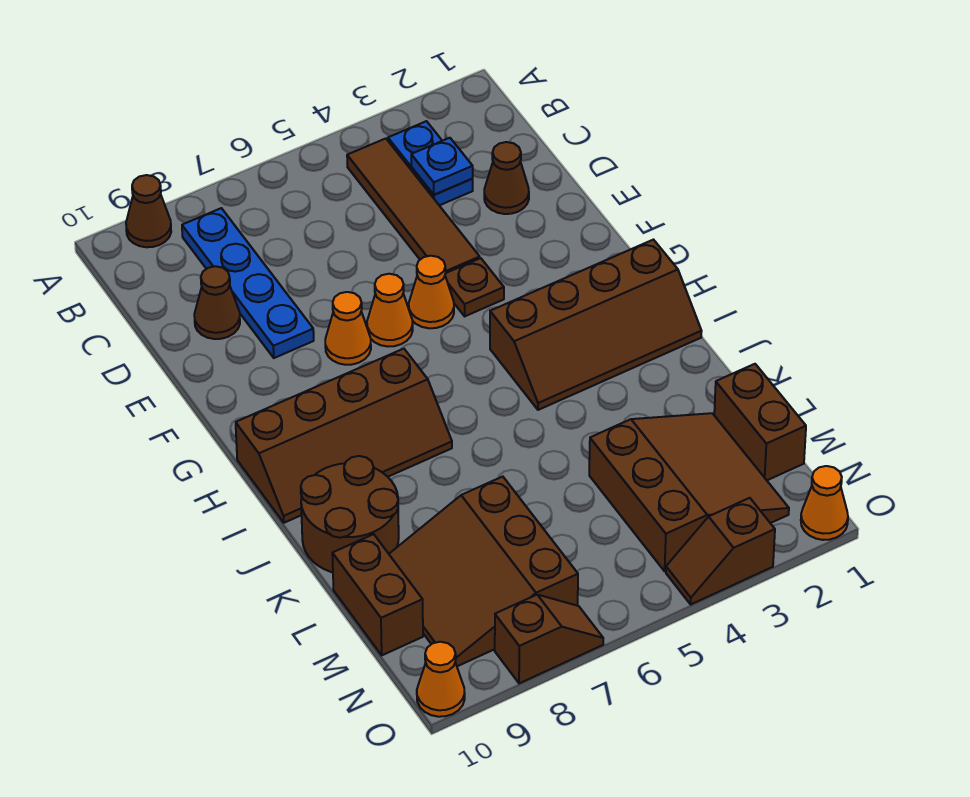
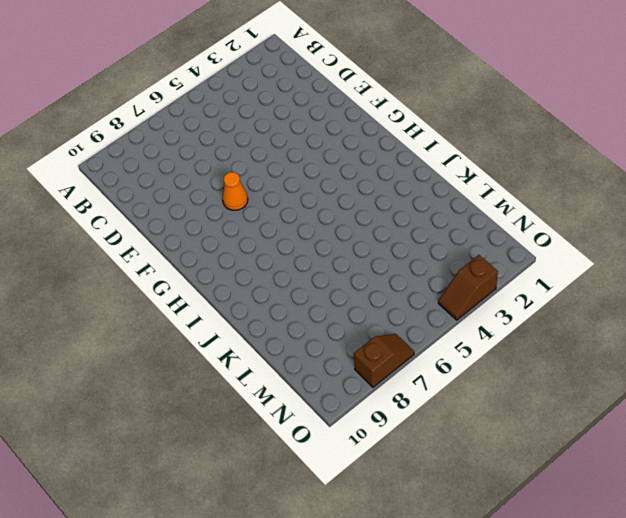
none -> brown cone A9 level 1
none -> blue plate B3:C3 level 1
none -> brown tile B4:E4 level 1

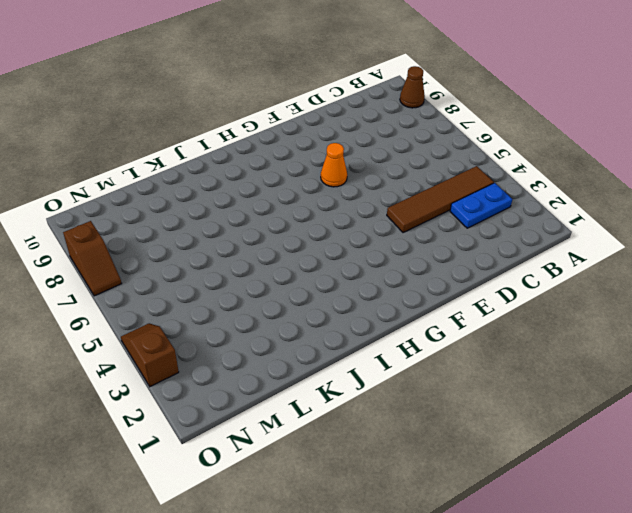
none -> blue plate B8:E8 level 1
none -> brown cone D2 level 1
none -> brown cone D9 level 1

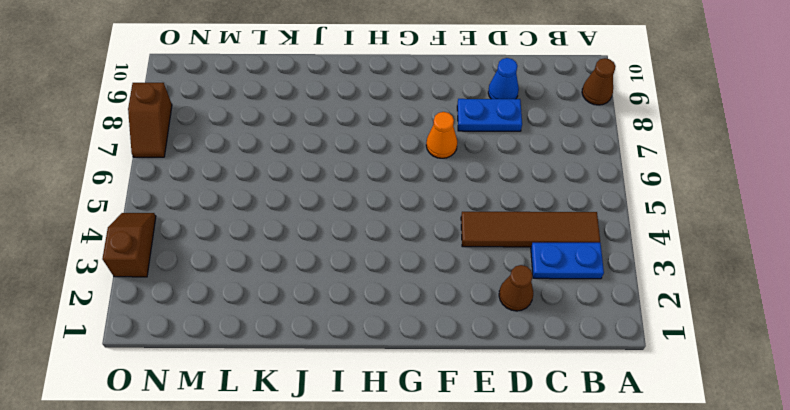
blue plate D8:E8 level 1 -> blue plate B8:E8 level 1
blue cone D9 level 1 -> brown cone D9 level 1
none -> brown plate F4 level 1
none -> orange cone F5 level 1
none -> orange cone F6 level 1

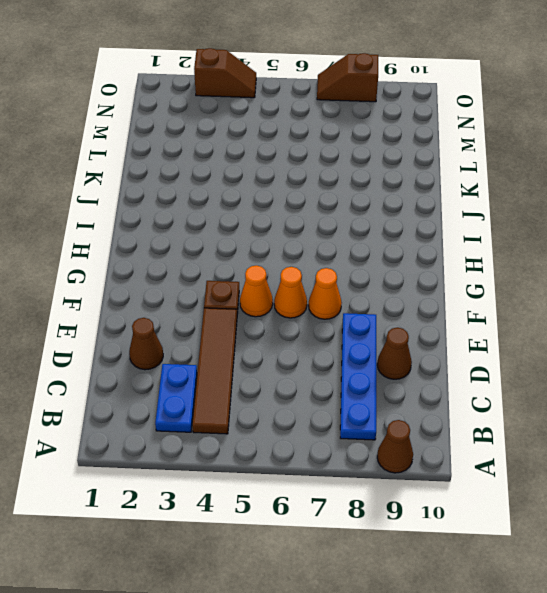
none -> brown slope H1:I4 level 1 top H
none -> brown slope H7:I10 level 1 top H
none -> brown round brick J9:K10 level 1

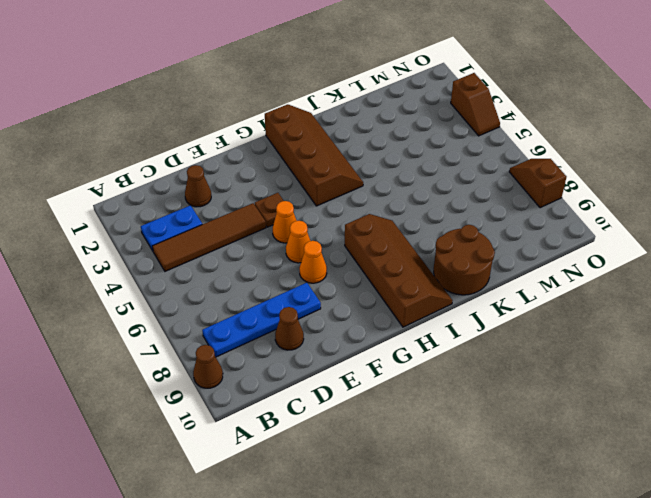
none -> brown brick L1:M1 level 1
none -> brown slope L2:N4 level 1 top 4
none -> brown slope L7:N9 level 1 top 7

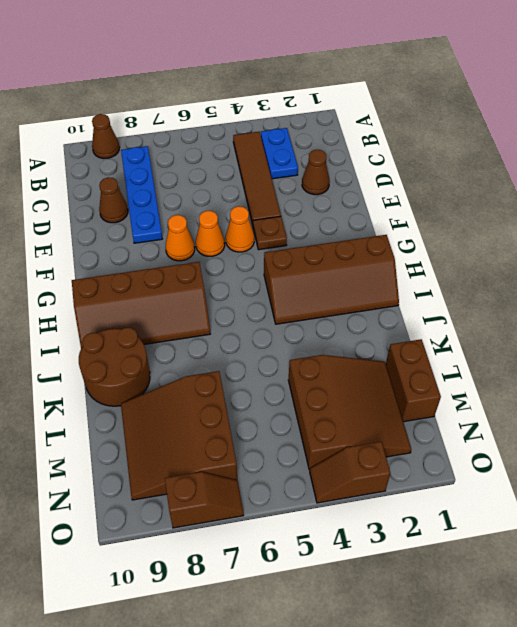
none -> brown brick L10:M10 level 1
none -> orange cone O1 level 1
none -> orange cone O10 level 1

